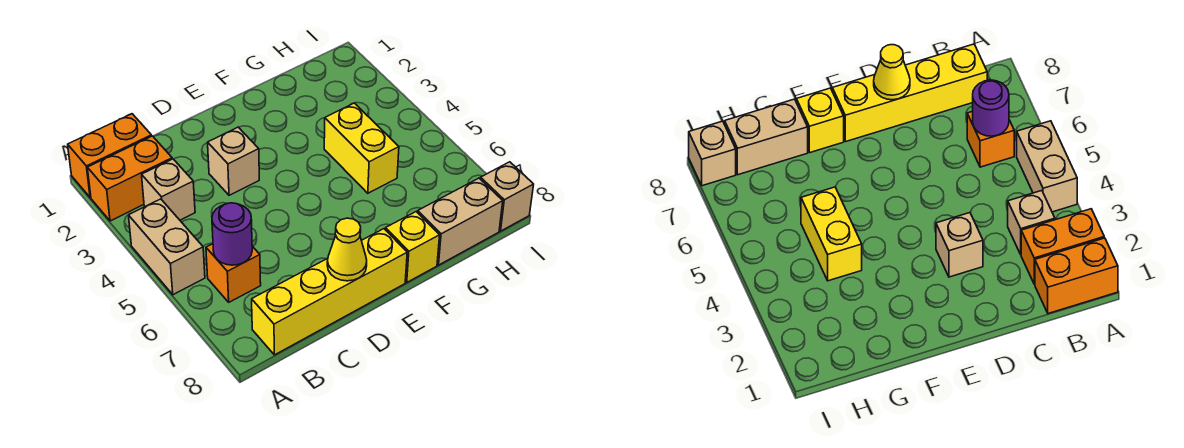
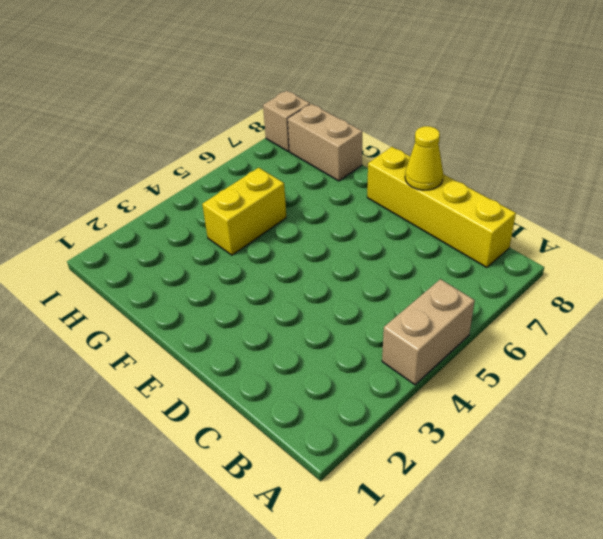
none -> orange brick A1:B1 level 1
none -> orange brick A2:B2 level 1
none -> tan brick B3 level 1

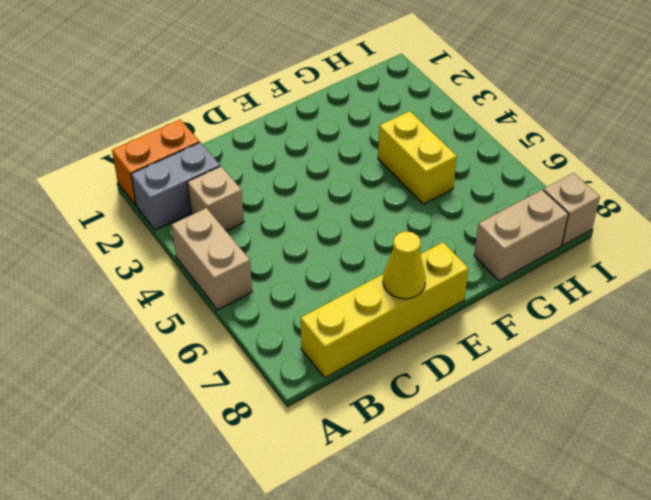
grey brick A2:B2 level 1 -> orange brick A2:B2 level 1
none -> orange brick B6 level 1
none -> tan brick D3 level 1
none -> yellow brick F8 level 1

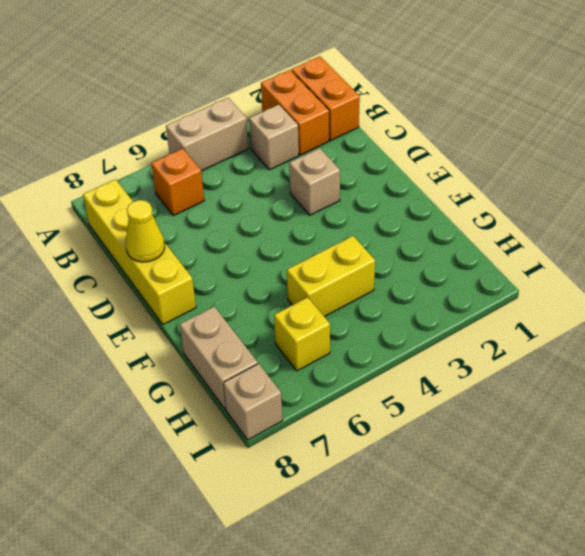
yellow brick H6 level 1 -> yellow brick F8 level 1
none -> purple round brick B6 level 2

